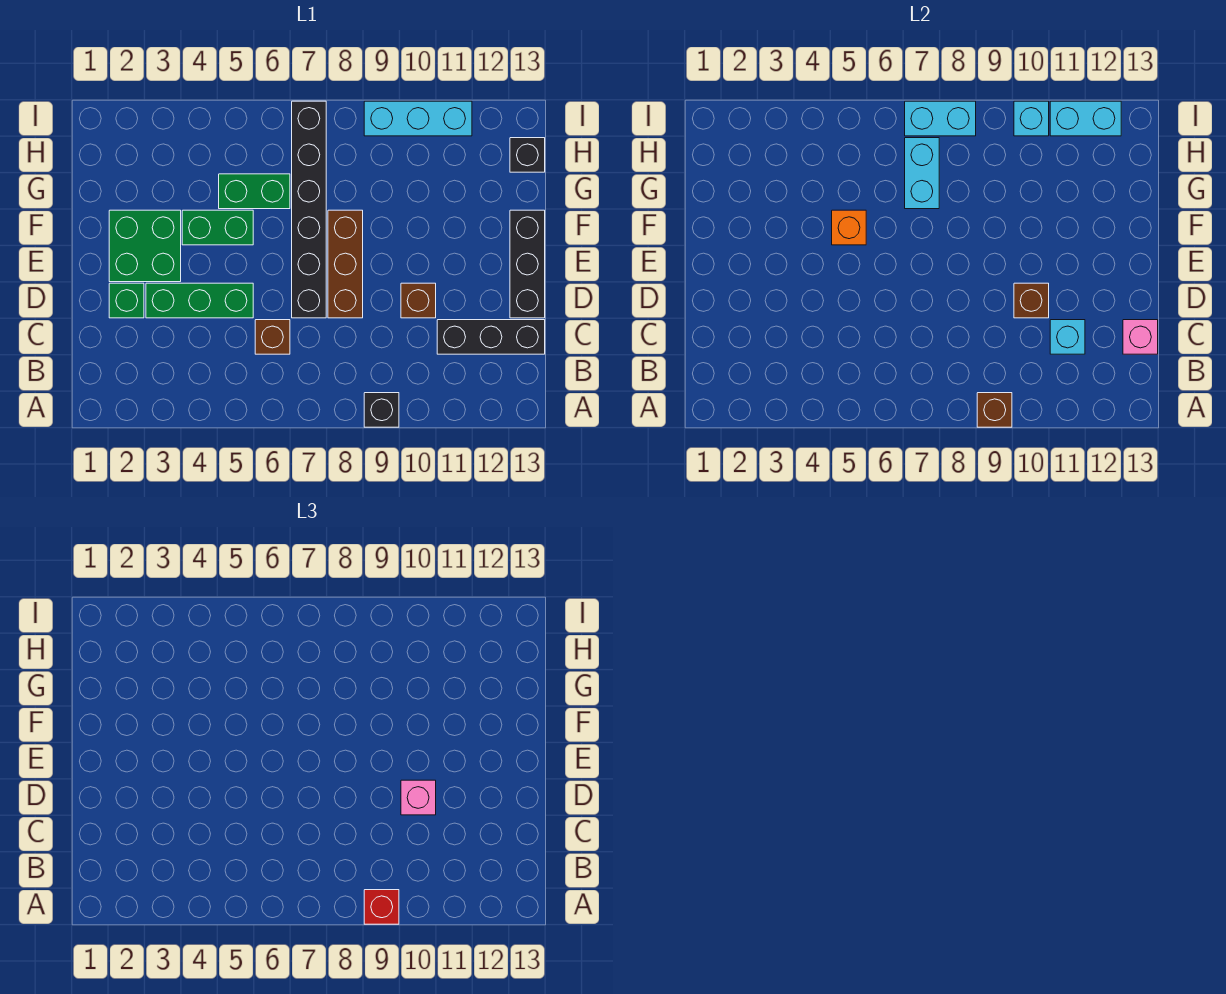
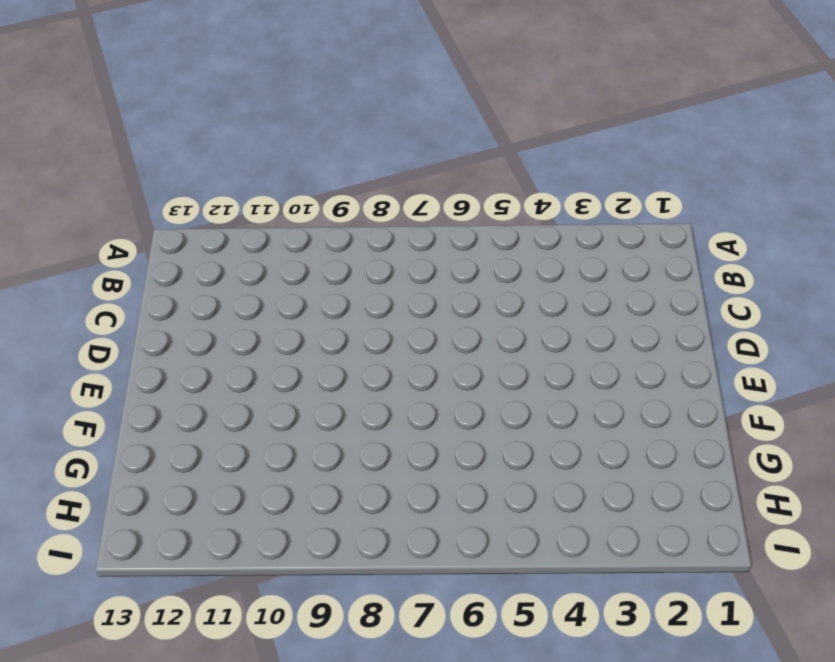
none -> black brick A9 level 1
none -> brown brick C6 level 1
none -> black brick C11:C13 level 1

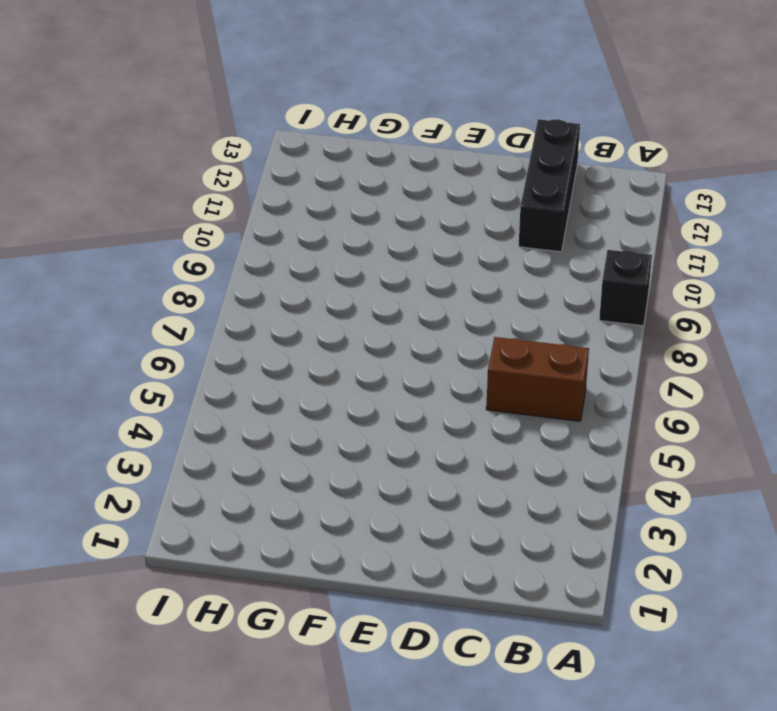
brown brick B6:C6 level 1 -> brown brick C6 level 1
none -> green brick D2 level 1
none -> green brick D3:D5 level 1
none -> black brick D7:I7 level 1

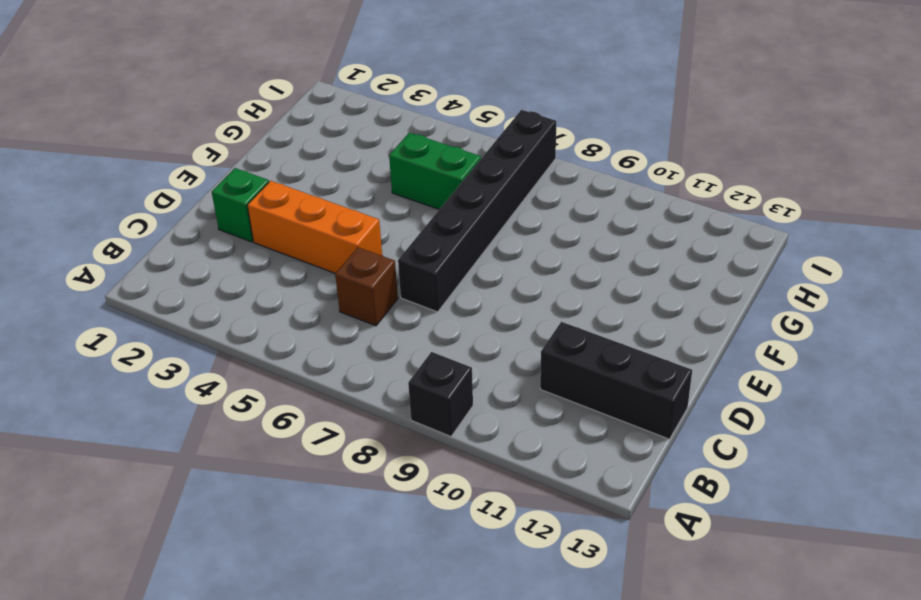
orange brick D3:D5 level 1 -> green brick D3:D5 level 1
none -> brown brick D8:F8 level 1
none -> brown brick D10 level 1
none -> black brick D13:F13 level 1

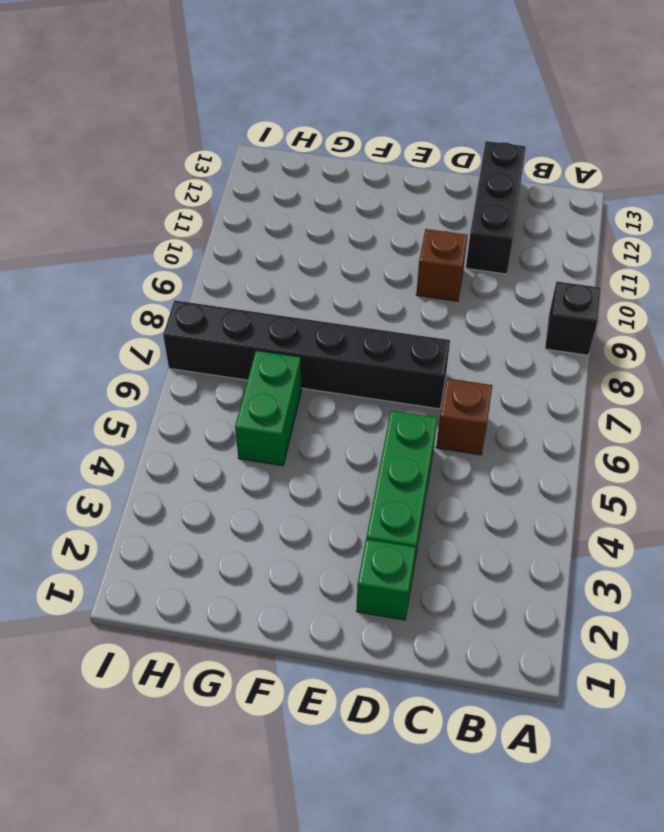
none -> brown brick D8:F8 level 1
none -> black brick D13:F13 level 1
none -> green brick E2:F3 level 1

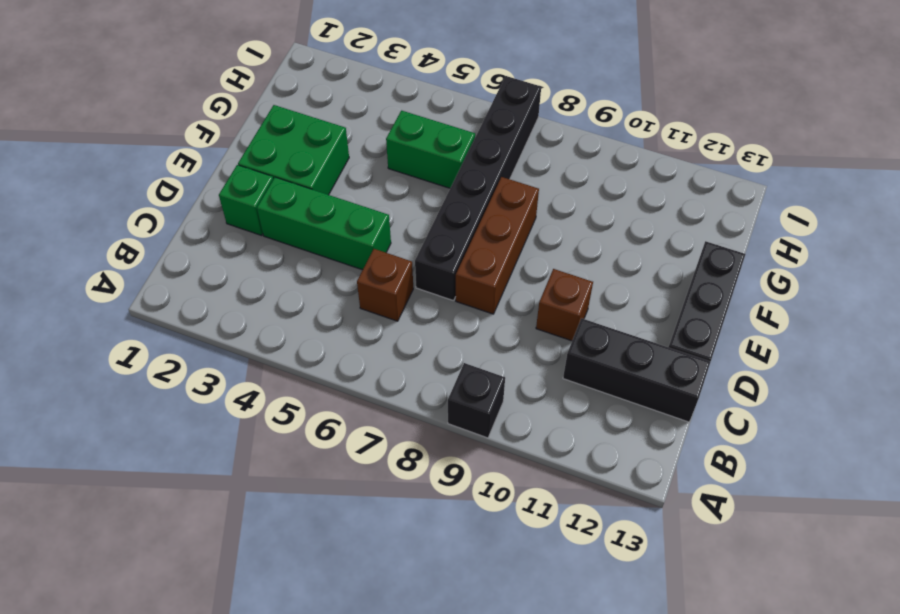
none -> green brick F4:F5 level 1
none -> black brick H13 level 1
none -> cyan brick I9:I11 level 1

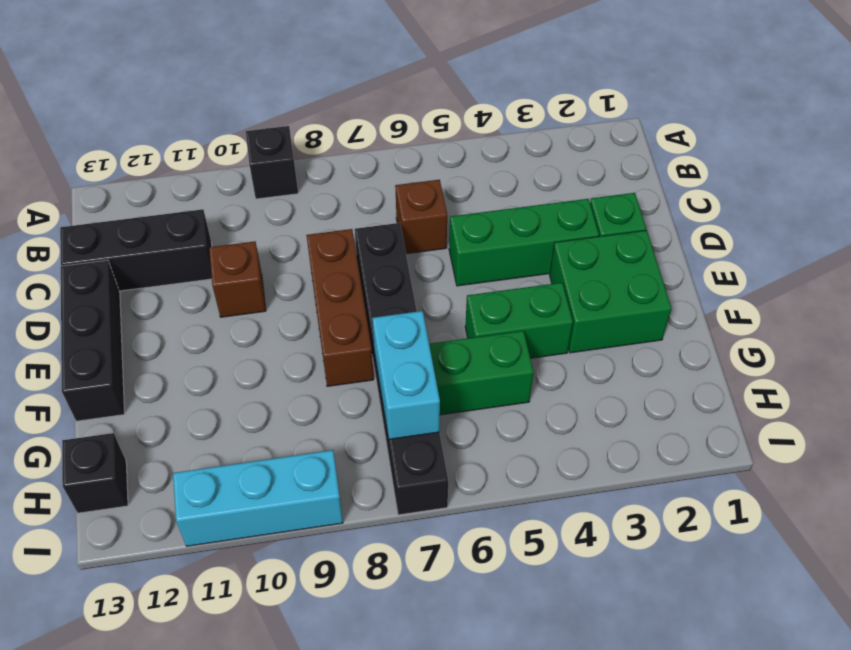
none -> brown brick A9 level 2
none -> cyan brick C11 level 2
none -> pink brick C13 level 2

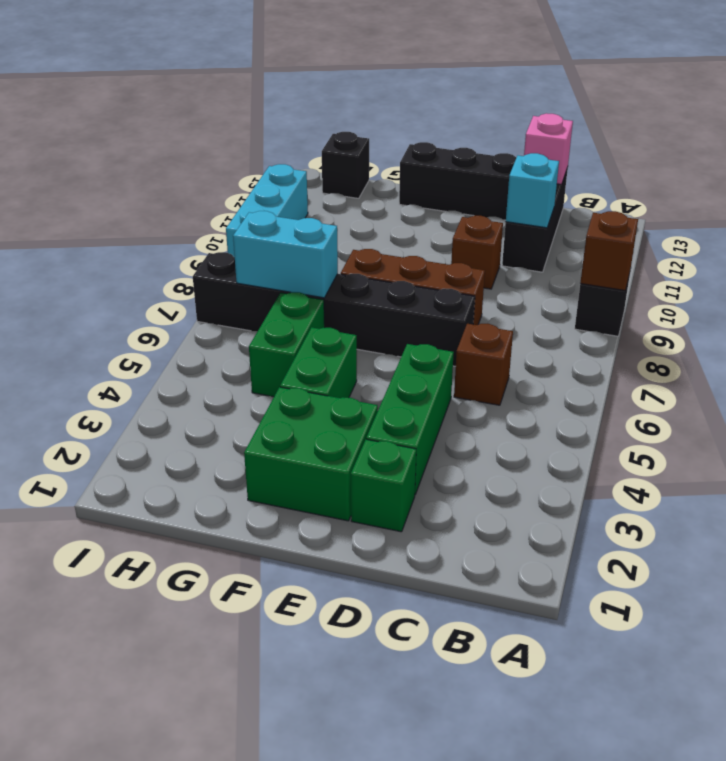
none -> brown brick D10 level 2
none -> orange brick F5 level 2
none -> cyan brick I7:I8 level 2

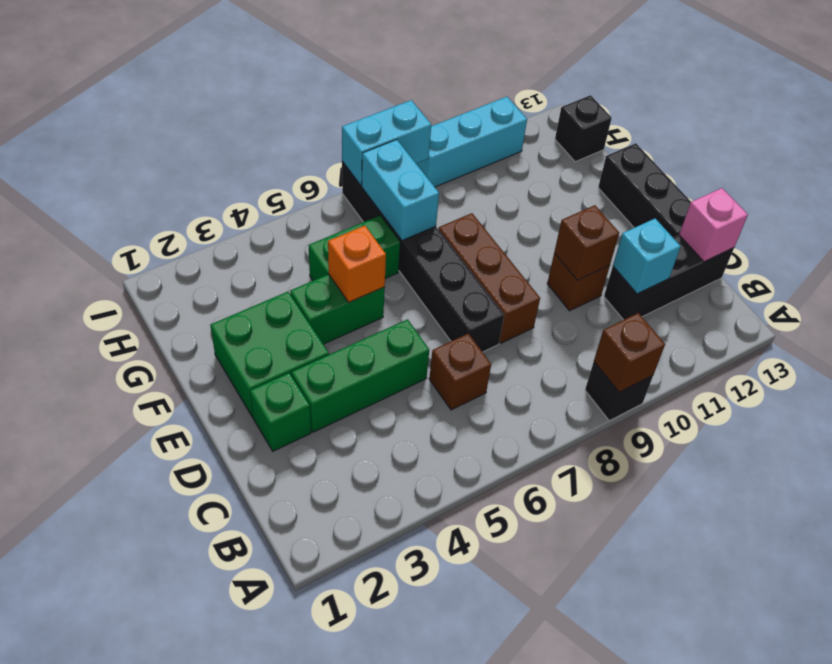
none -> cyan brick I10 level 2
none -> cyan brick I11:I12 level 2
none -> red brick A9 level 3

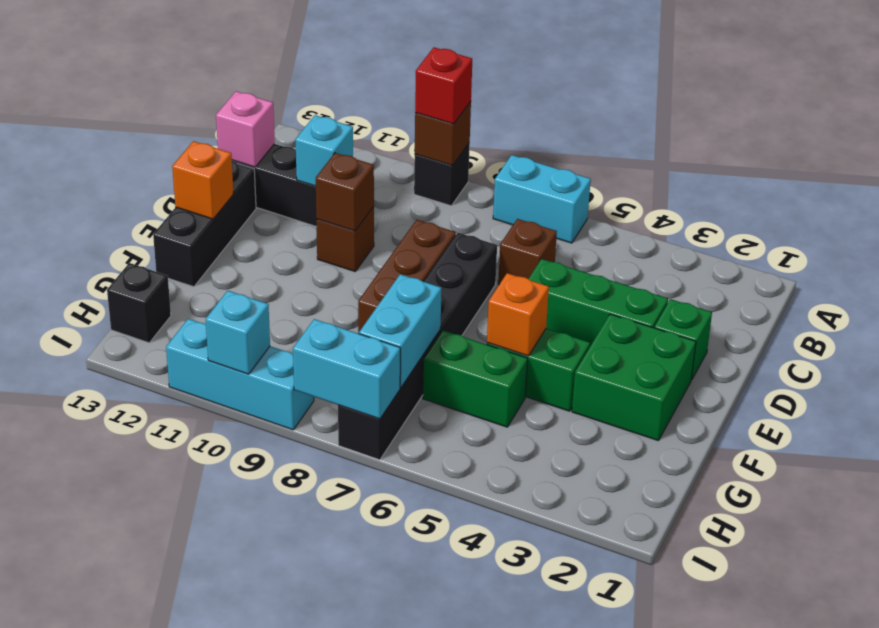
cyan brick A6:A7 level 1 -> cyan brick I11:I12 level 2
orange brick E13 level 2 -> none
none -> pink brick D10 level 3

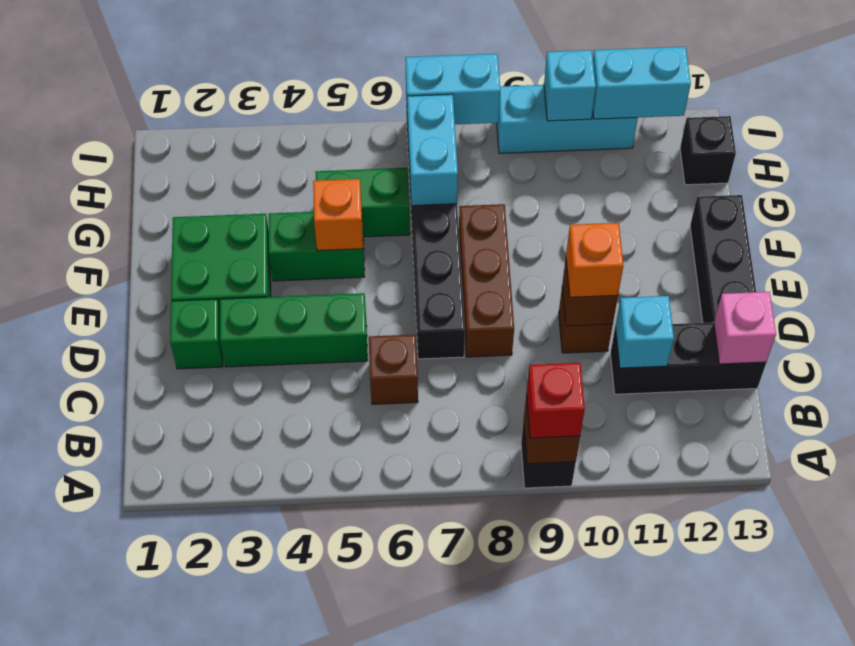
orange brick D10 level 3 -> pink brick D10 level 3

